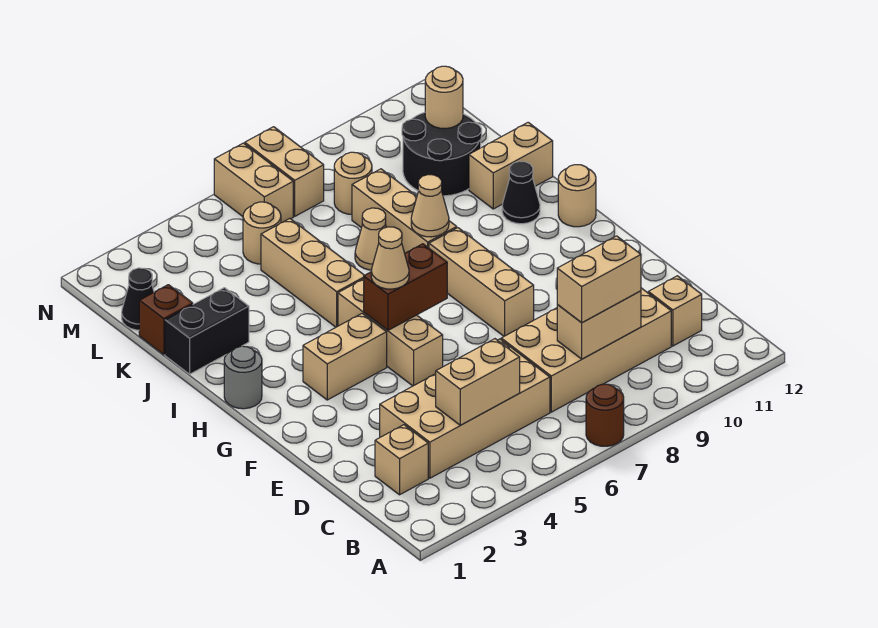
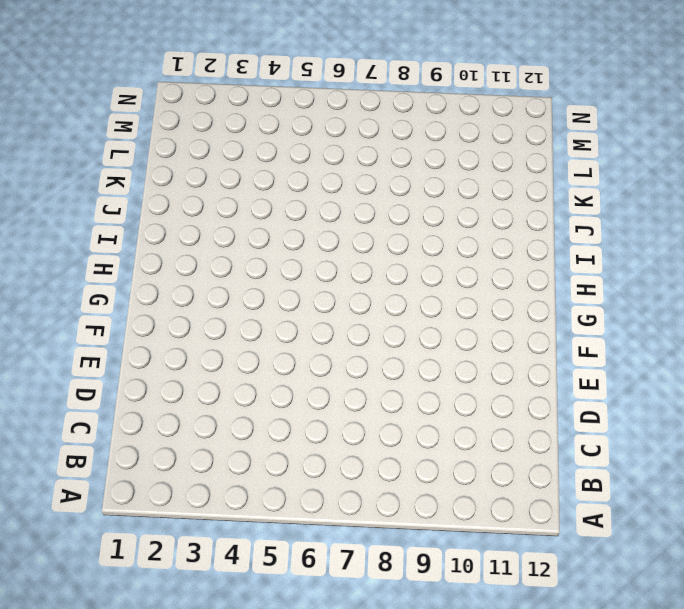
none -> brown round brick A7 level 1
none -> tan brick C2 level 1
none -> tan brick C3:D6 level 1
none -> tan brick C7:D10 level 1

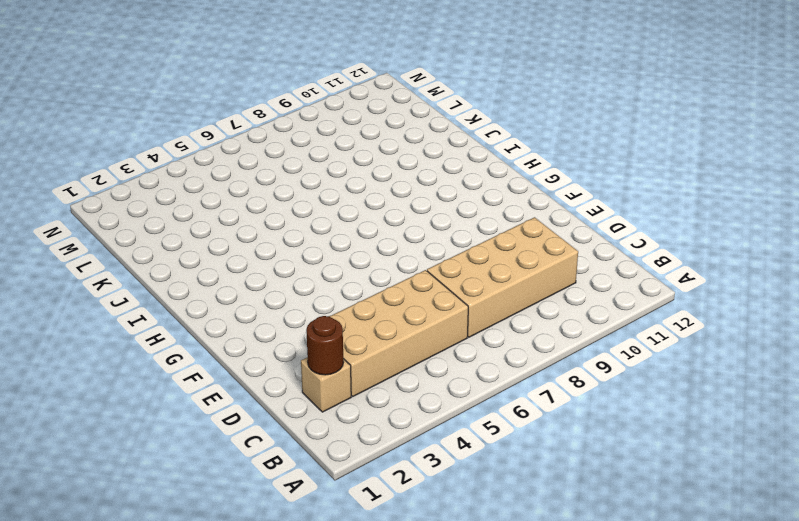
brown round brick C2 level 2 -> brown round brick A7 level 1
none -> tan brick C11 level 1
none -> tan brick F5:H5 level 1
none -> tan brick F8:H8 level 1
none -> tan brick G3:G4 level 1

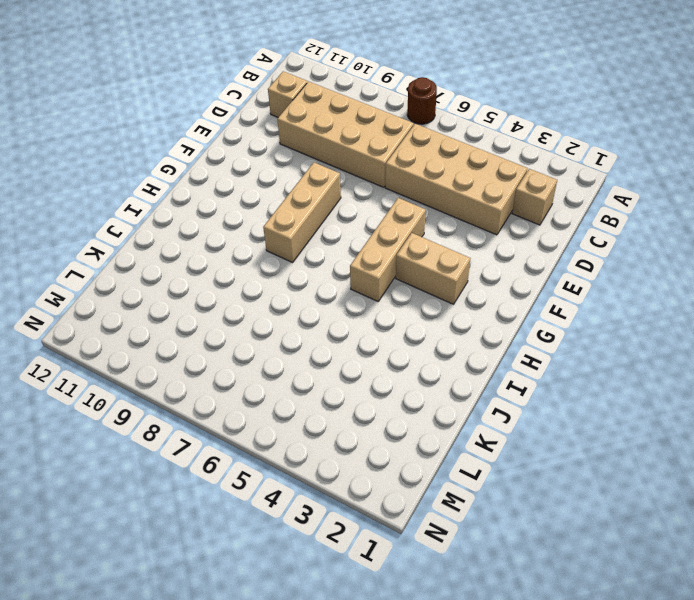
none -> grey round brick H1 level 1
none -> tan round brick H12 level 1
none -> tan brick I5:K5 level 1
none -> tan brick I8:K8 level 1

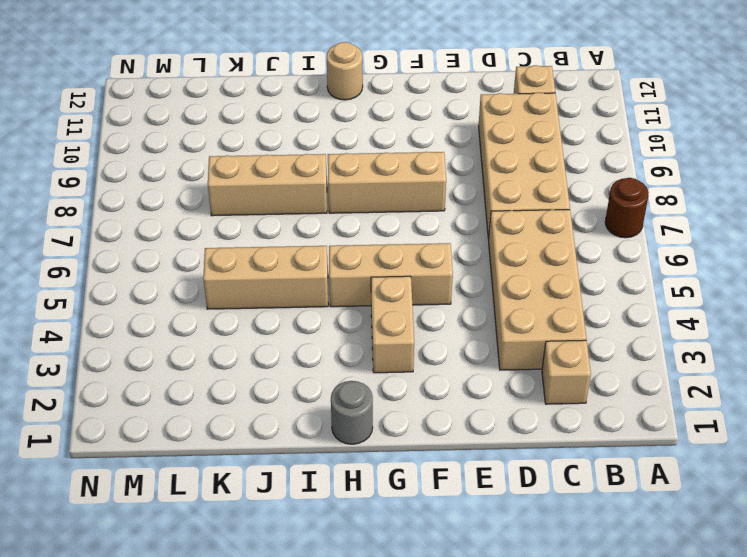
none -> black cone I11 level 1
none -> black brick J1:J2 level 1
none -> tan cone J7 level 1
none -> tan brick J11:J12 level 1

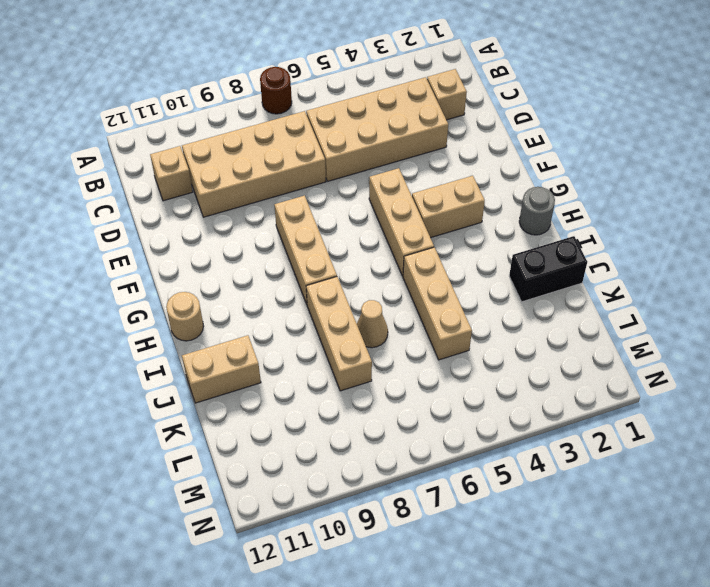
none -> black cone I11 level 1
none -> brown brick K1 level 1
none -> black round brick K10:L11 level 1
none -> black cone L1 level 1

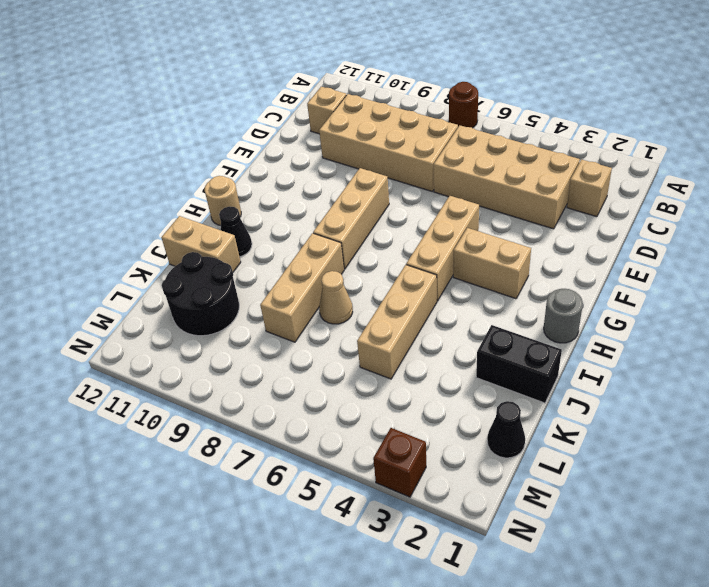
brown brick N3 level 1 -> brown brick K1 level 1
none -> tan round brick L5 level 1
none -> tan round brick L8 level 1
none -> tan brick M6:N6 level 1
none -> tan brick M7:N7 level 1

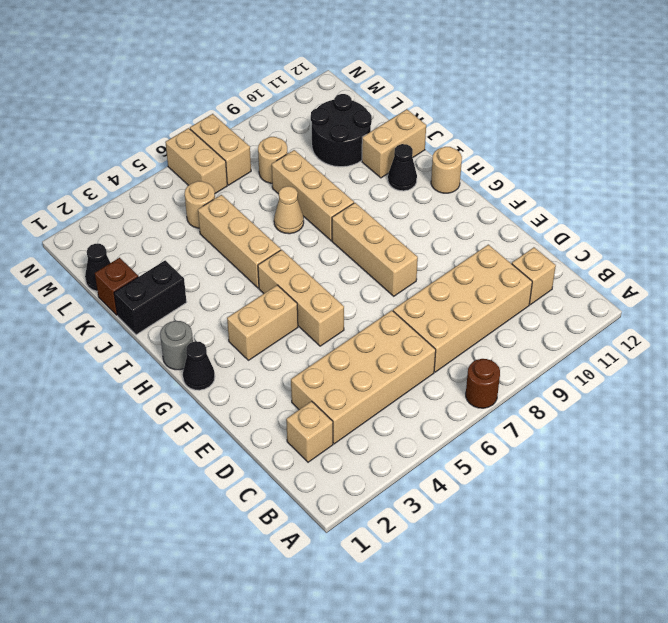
black cone G1 level 1 -> none
none -> tan brick C4:C5 level 2
none -> tan brick C8:C9 level 2
none -> brown brick G5:G6 level 2
none -> tan cone I8 level 2

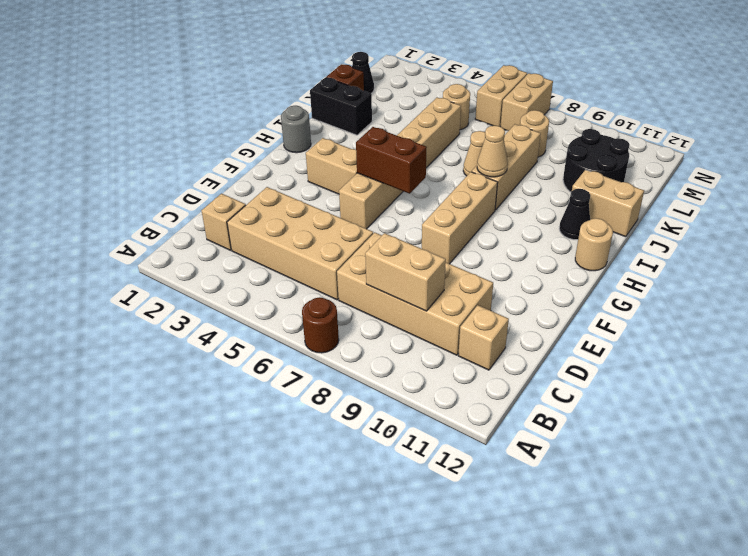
none -> tan brick C4:C5 level 2
none -> tan round brick L11 level 2
none -> tan brick C8:C9 level 3
none -> tan cone G5 level 3

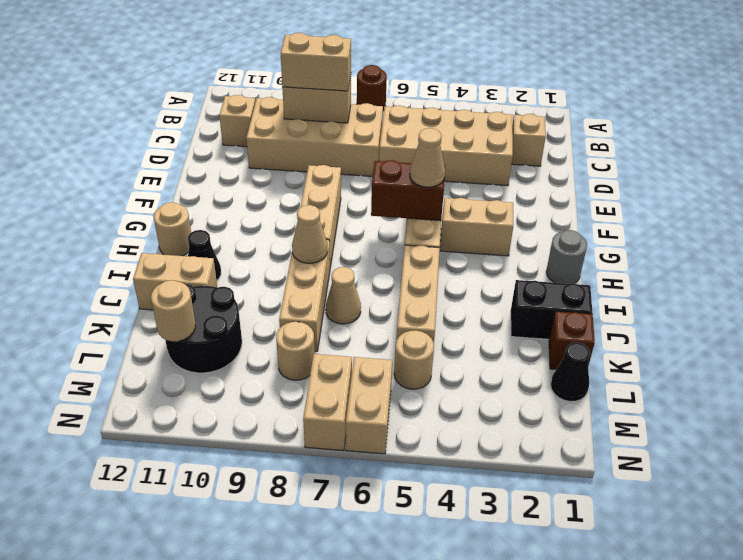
none -> tan brick C4:C5 level 2

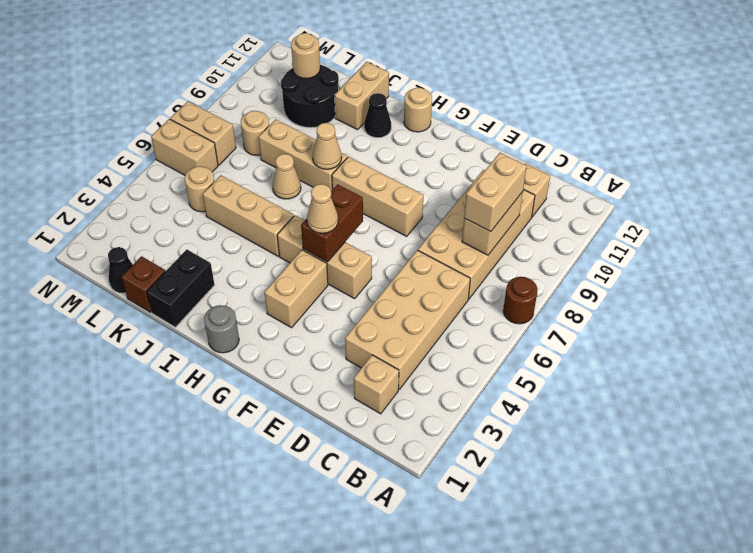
none -> tan brick C4:C5 level 2

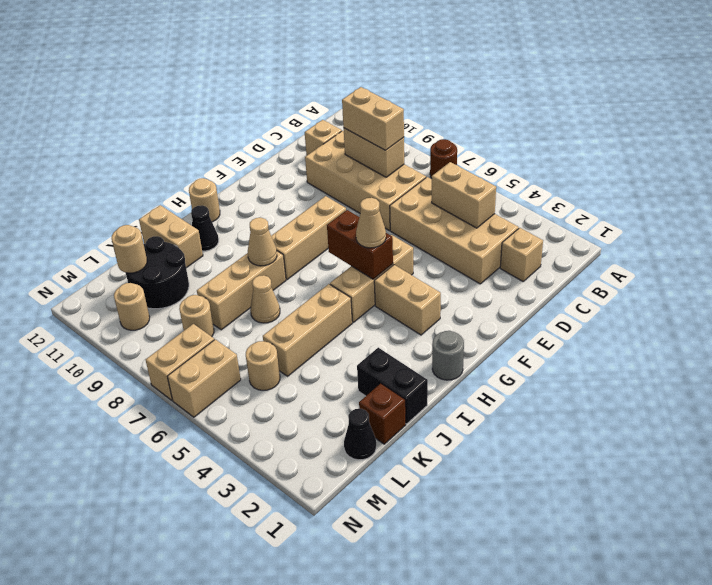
tan round brick M10 level 1 -> none

